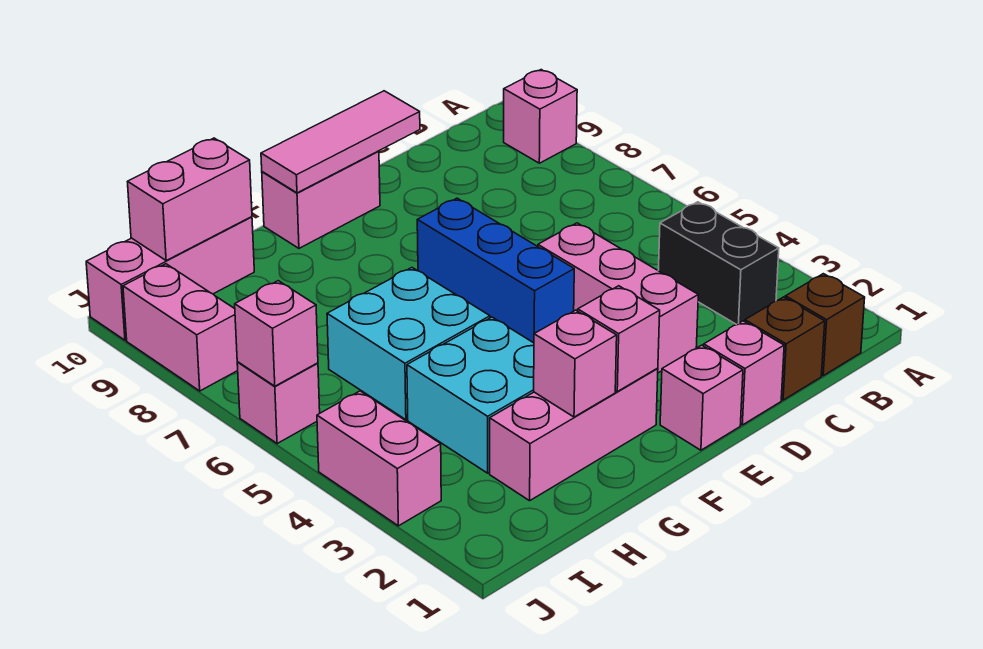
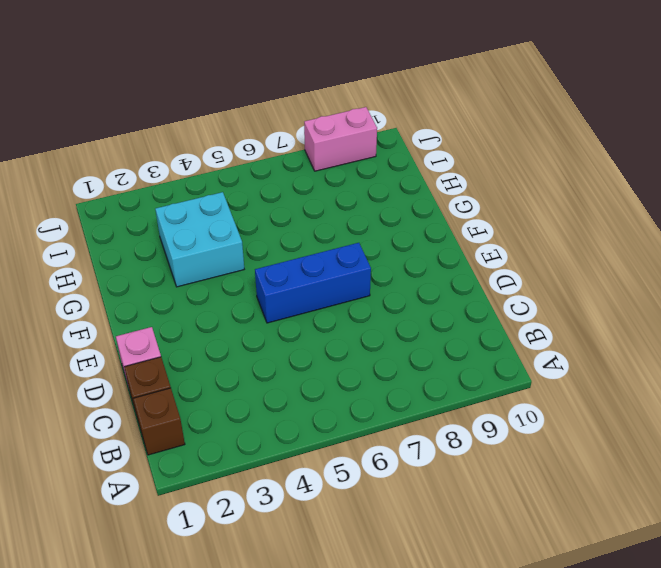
none -> pink brick A9 level 1
none -> black brick B3:B4 level 1
none -> pink brick D3:D5 level 1

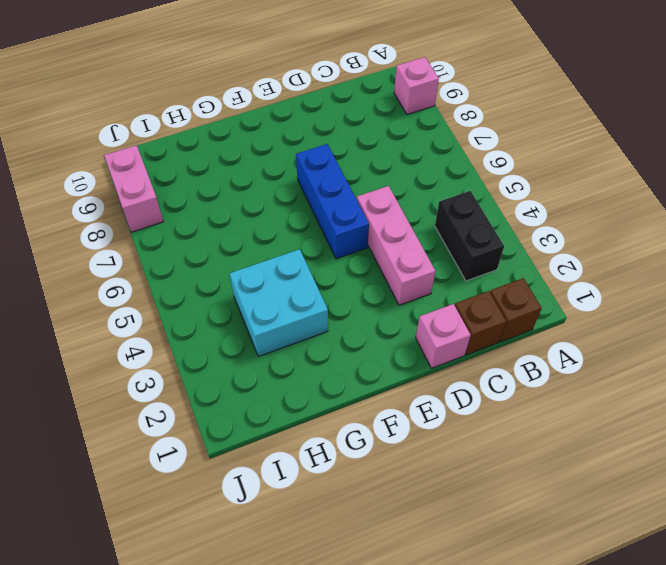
none -> pink brick E1 level 1
none -> pink brick E10:F10 level 1
none -> pink brick F2:H2 level 1

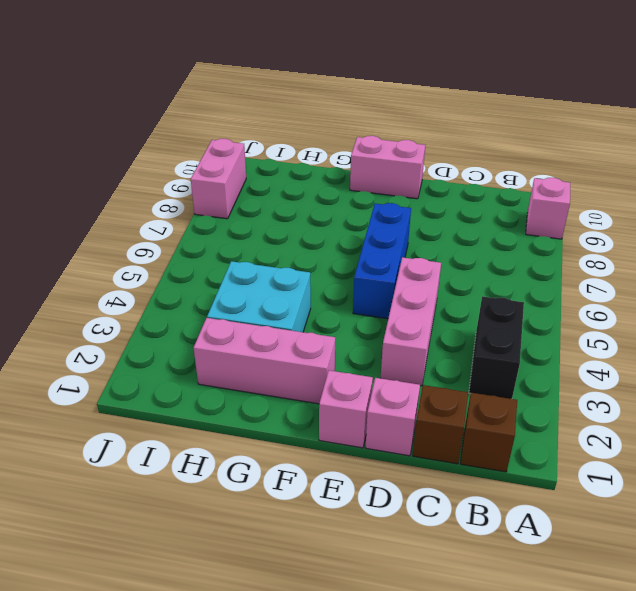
none -> cyan brick G5:H6 level 1
none -> pink brick H10:J10 level 1
none -> pink brick J3:J4 level 1

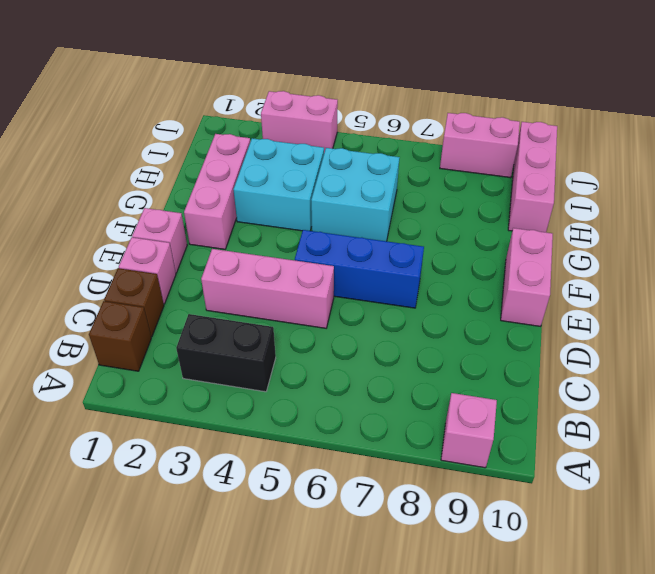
none -> pink brick J6 level 1
none -> pink tile D10:F10 level 2
none -> pink brick F2 level 2

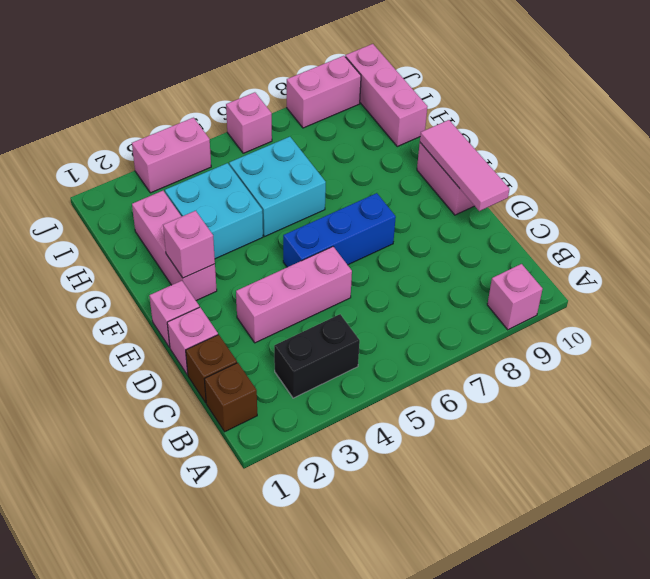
none -> pink brick G2 level 2
none -> pink brick H10:I10 level 2
none -> pink brick J6 level 2

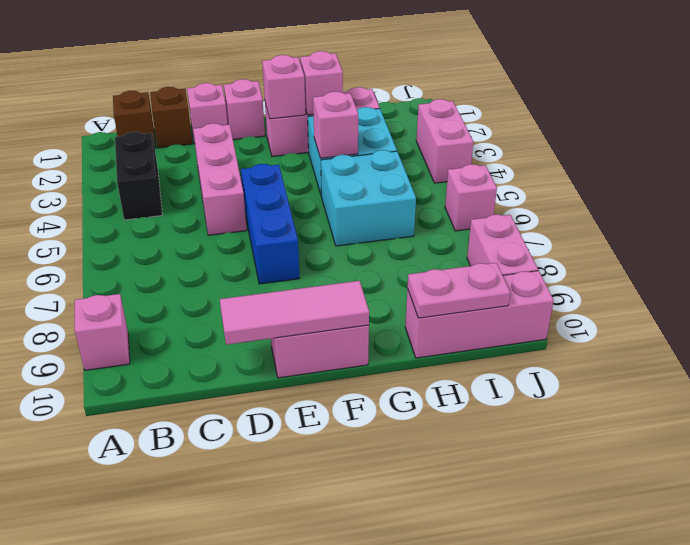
pink brick G4 level 2 -> pink brick J6 level 2
pink plate H10:I10 level 2 -> pink brick H10:I10 level 2

